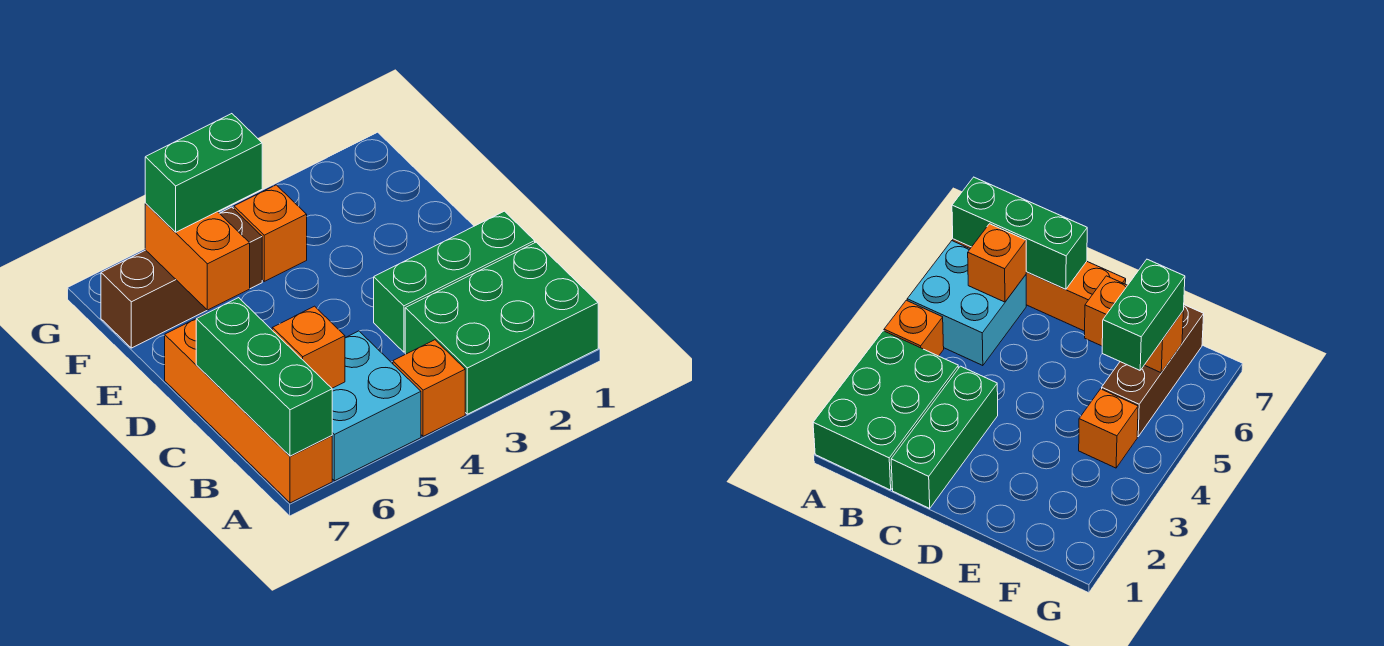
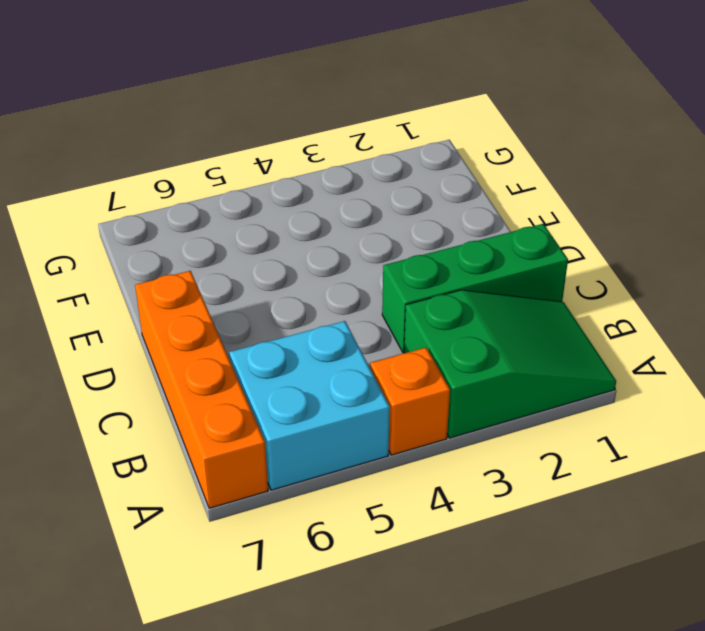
green slope A1:B3 level 1 top 3 -> green brick A1:B3 level 1
none -> orange brick F4 level 1
none -> brown brick F5:F7 level 1

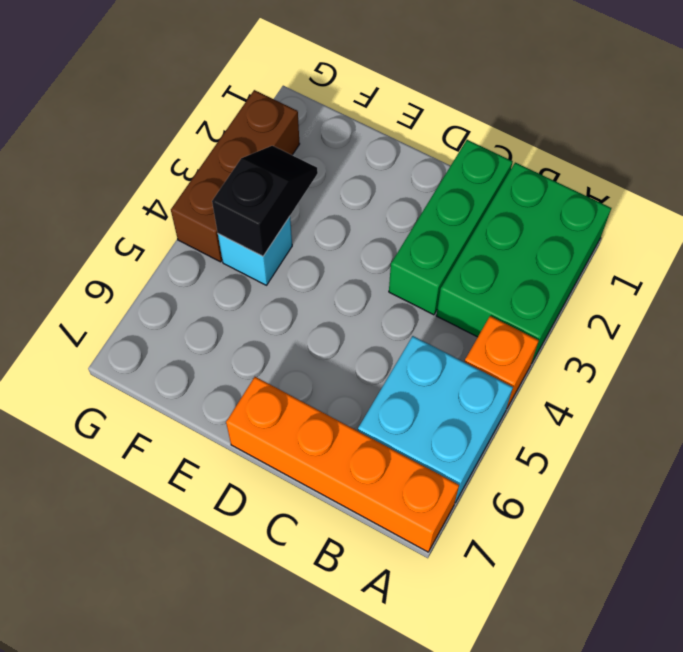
black slope F3:F4 level 2 top 4 -> none
cyan brick F4 level 1 -> orange brick F4 level 1
brown brick G2:G4 level 1 -> brown brick F5:F7 level 1
none -> green brick A7:C7 level 2
none -> orange brick B6 level 2

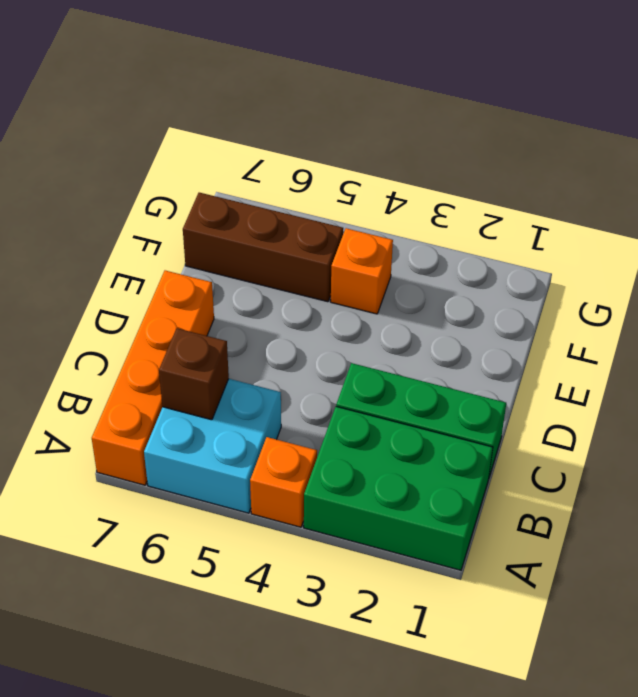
brown brick B6 level 2 -> orange brick B6 level 2
none -> green brick A7:C7 level 2
none -> orange brick E6:F6 level 2

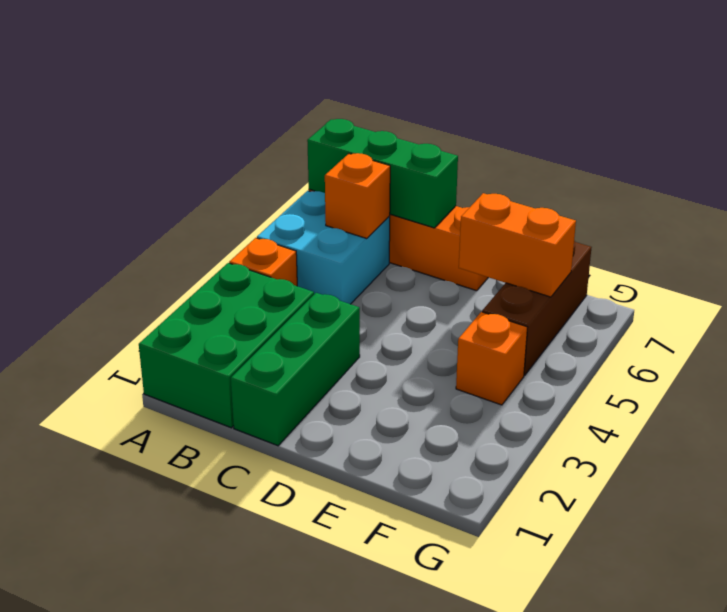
none -> green brick F5:F6 level 3

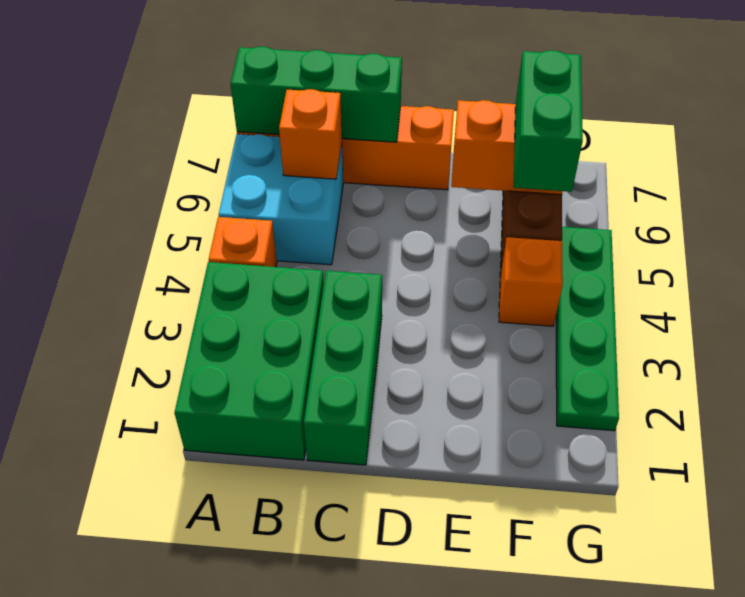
green plate G2:G5 level 1 -> none

